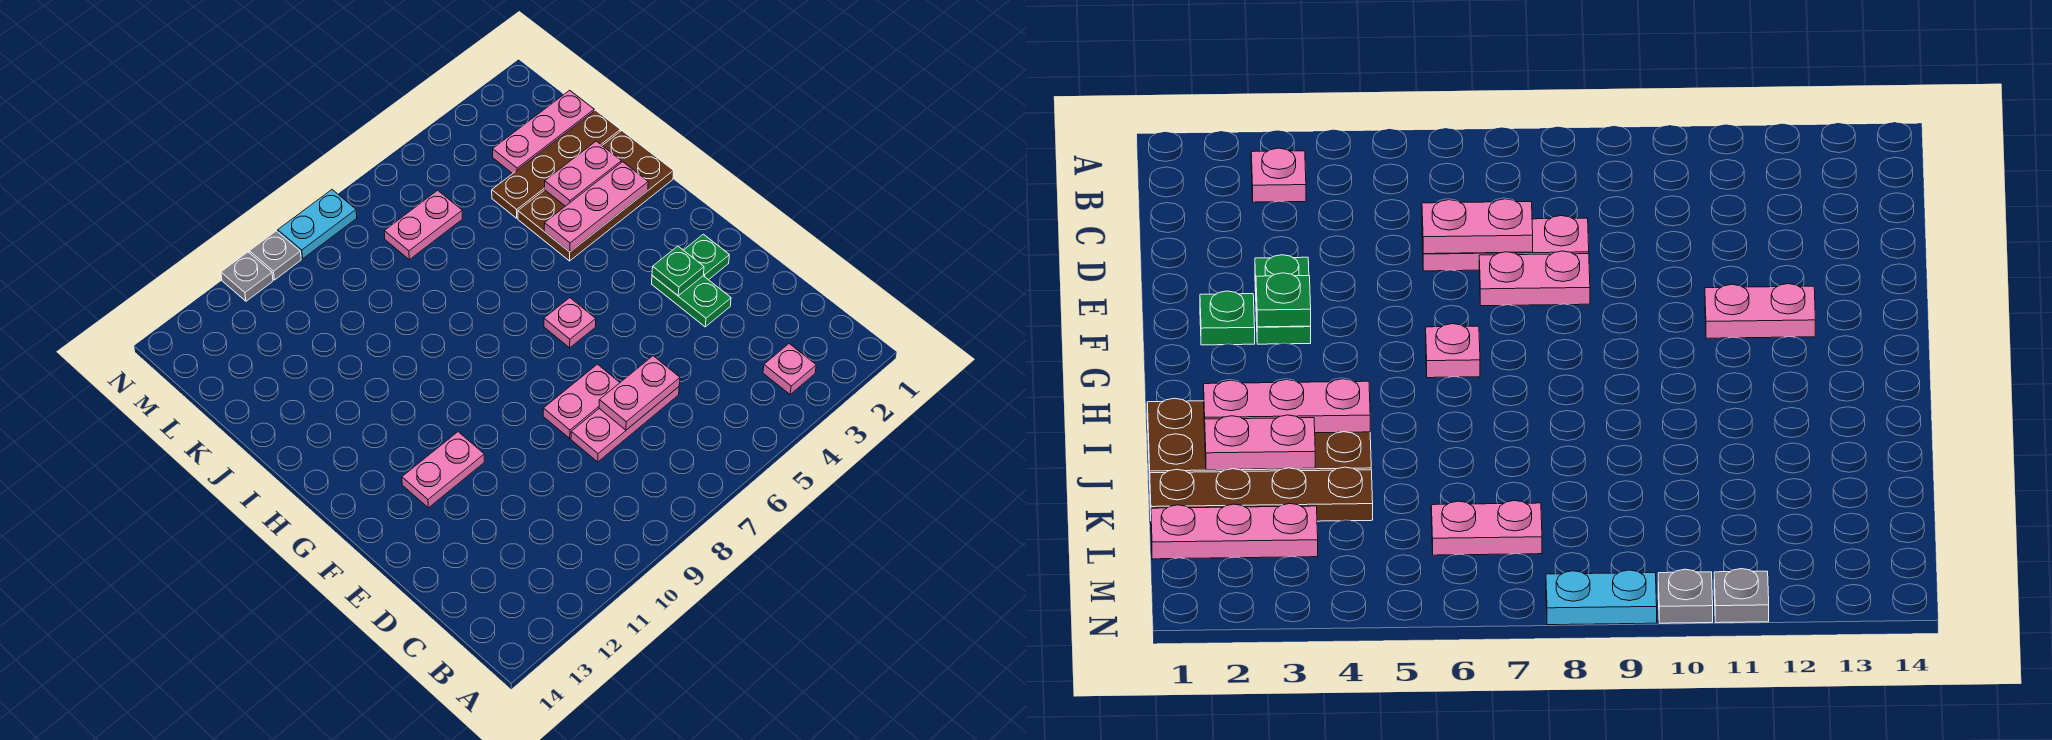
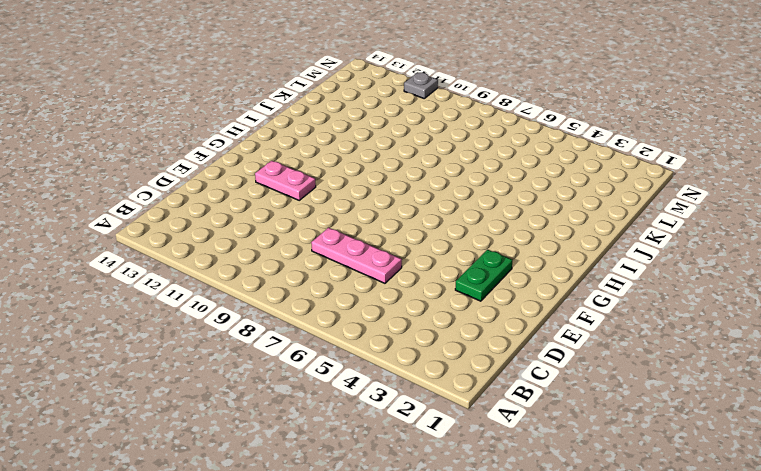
none -> pink plate B3 level 1
none -> pink plate E7:E8 level 1
none -> green plate F2 level 1

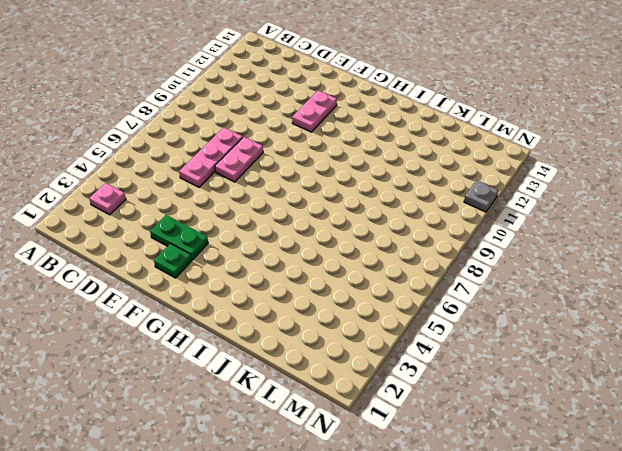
none -> pink plate G6 level 1
none -> brown plate I1:J4 level 1
none -> brown plate K1:K4 level 1

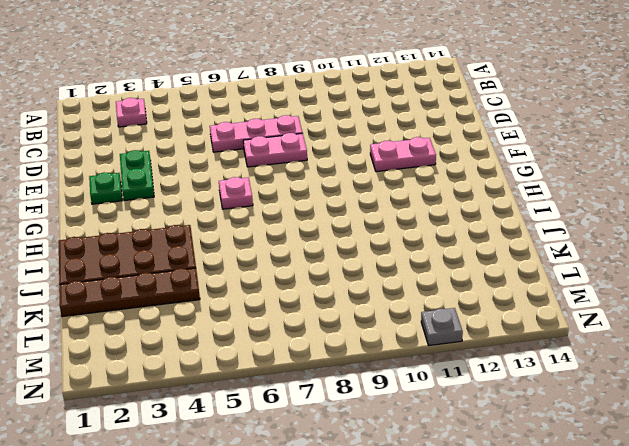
none -> pink plate L1:L3 level 1
none -> pink plate L6:L7 level 1
none -> cyan plate N8:N9 level 1

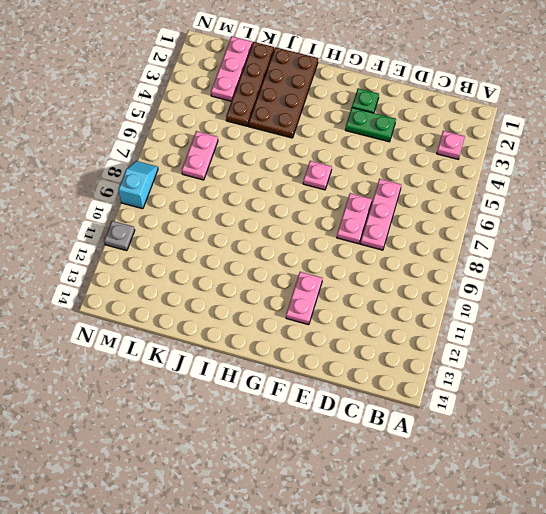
cyan slope N8:N9 level 1 top 9 -> cyan plate N8:N9 level 1
none -> grey plate N10 level 1
none -> pink plate D6:D7 level 2
none -> green plate F3 level 2

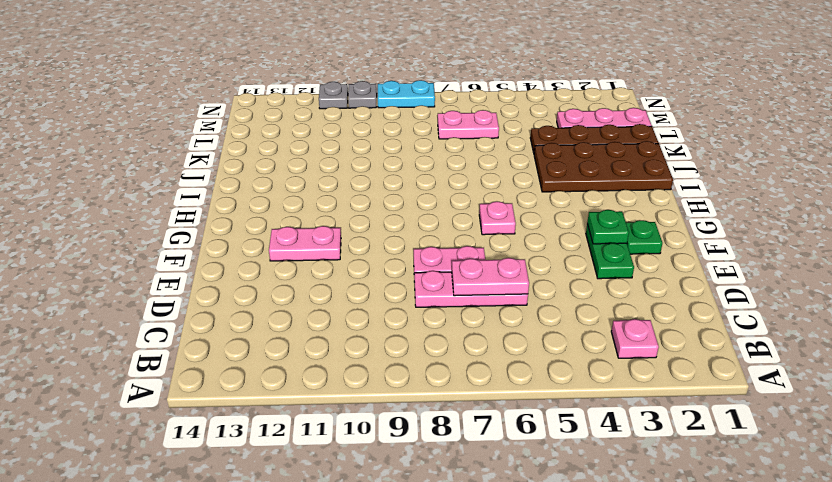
none -> pink plate I2:I4 level 2
none -> pink plate J2:J3 level 2

